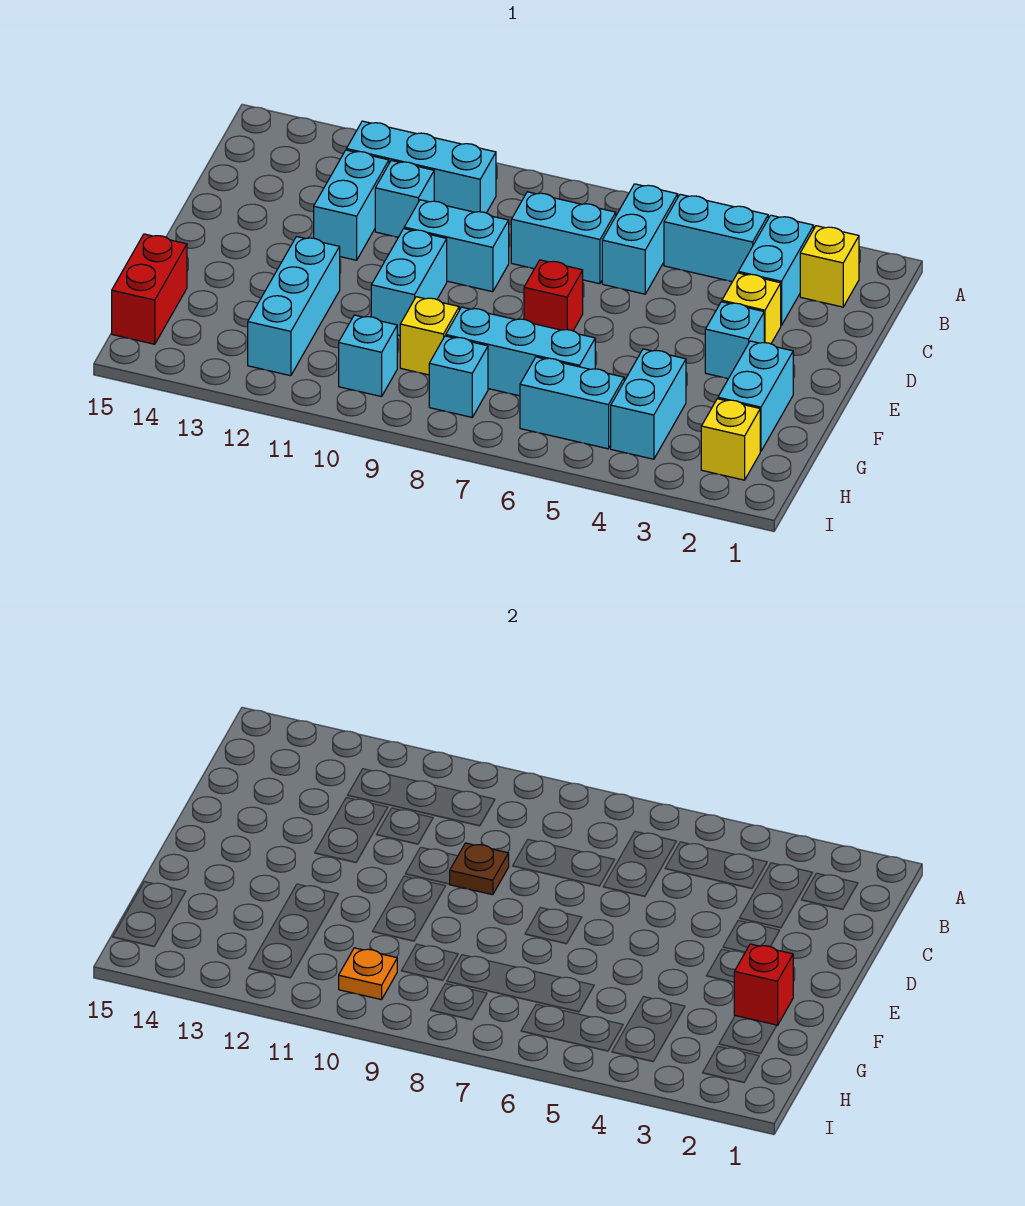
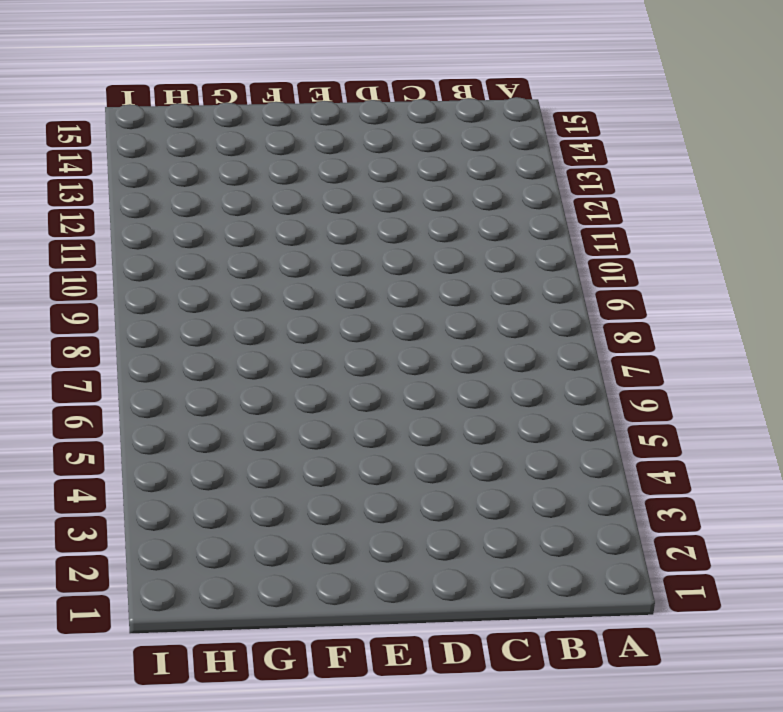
none -> yellow brick B2 level 1
none -> cyan brick B3:C3 level 1
none -> cyan brick B4:B5 level 1

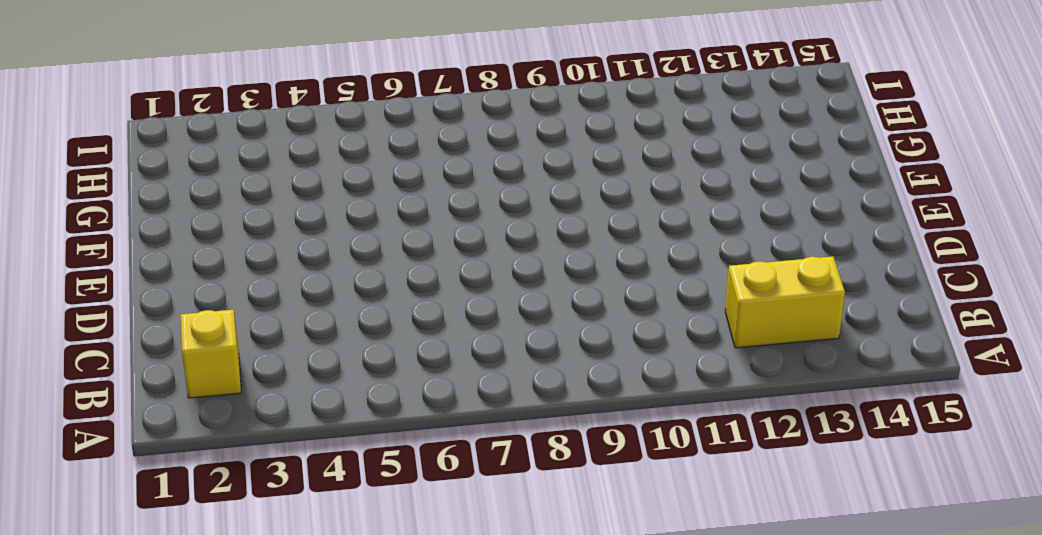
yellow brick B12:B13 level 1 -> cyan brick B10:B12 level 1
none -> cyan brick B3:C3 level 1
none -> cyan brick B4:B5 level 1
none -> cyan brick B6:C6 level 1

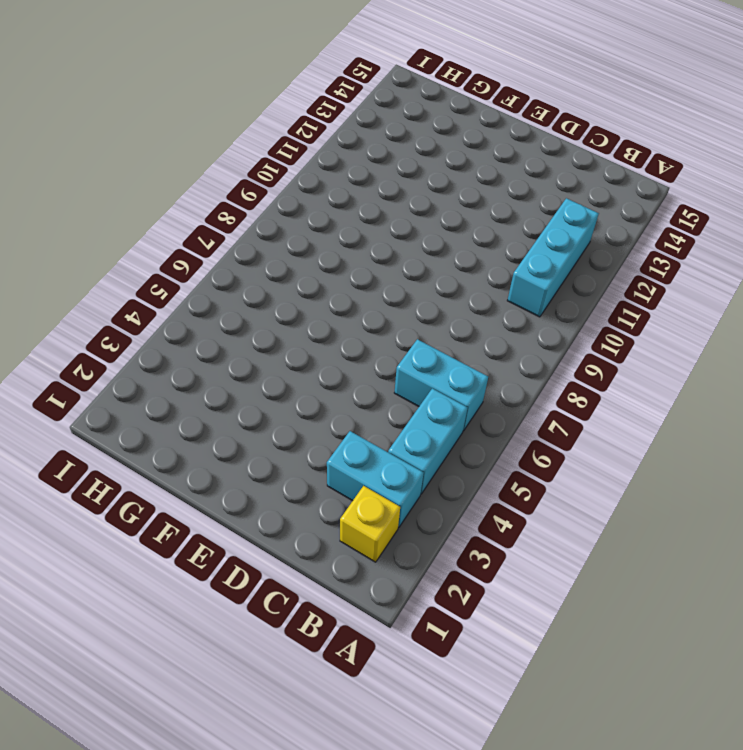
none -> cyan brick C7:C8 level 1
none -> cyan brick C11 level 1
none -> cyan brick C12:D12 level 1

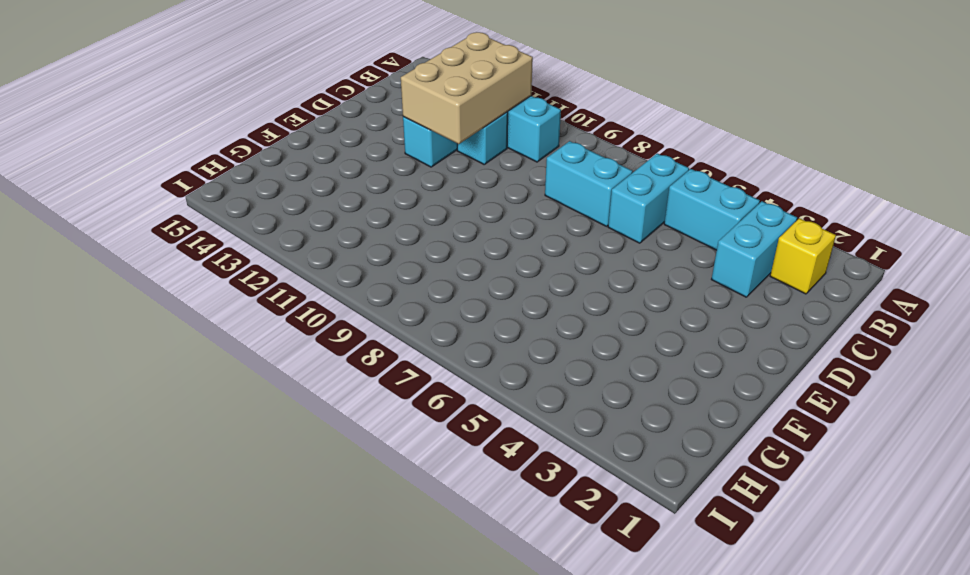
tan brick B11:D12 level 2 -> none
none -> yellow brick D3 level 1
none -> cyan brick D9:D10 level 1
none -> cyan brick E3 level 1

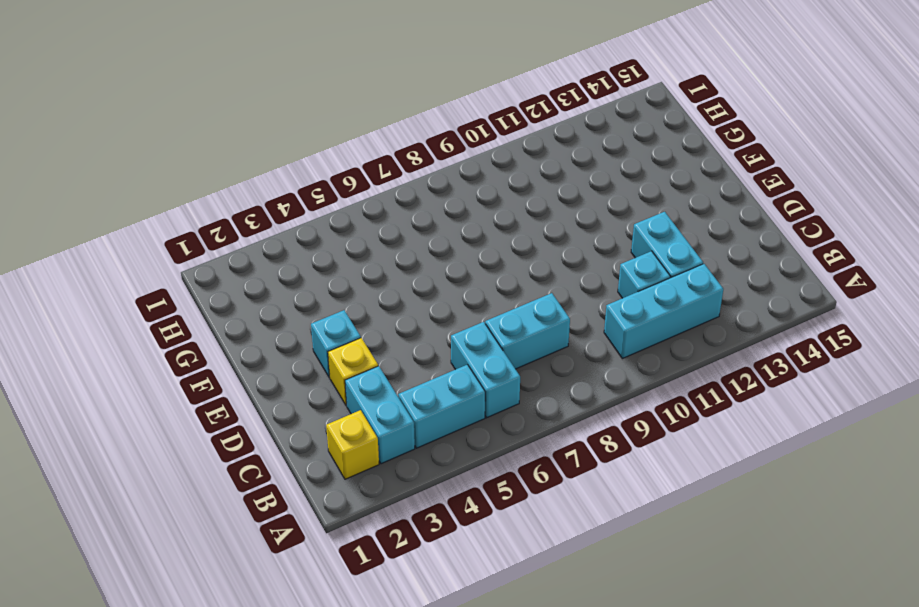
none -> cyan brick D9:D10 level 1
none -> red brick E7 level 1
none -> cyan brick E10:F10 level 1

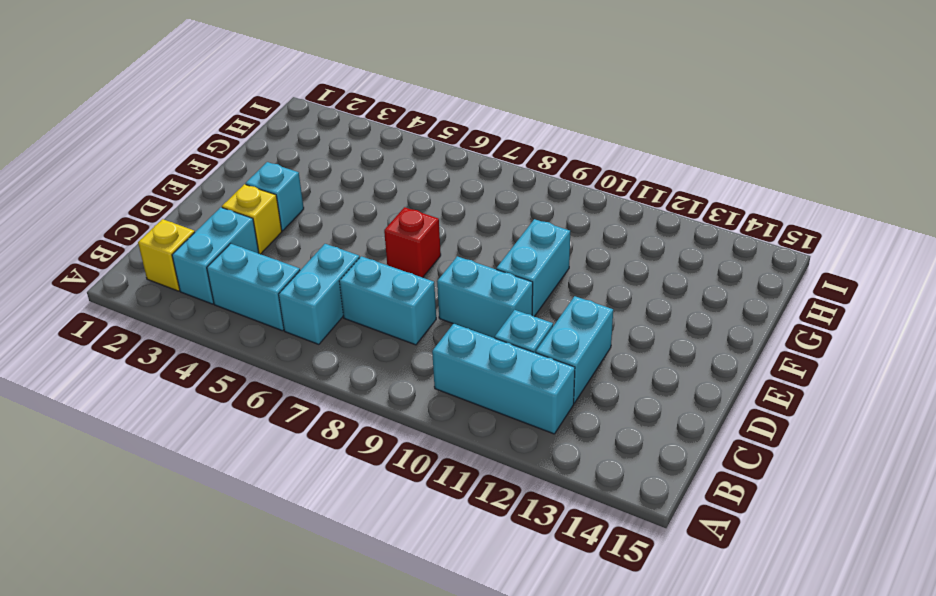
none -> cyan brick F2:G2 level 1
none -> cyan brick F12:H12 level 1
none -> cyan brick G4:H4 level 1

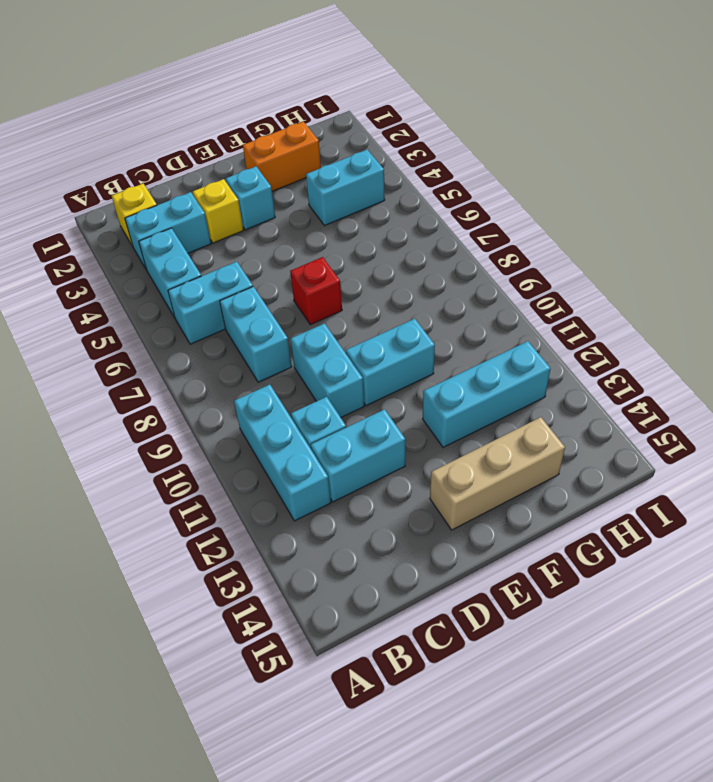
tan brick E14:G14 level 1 -> none
orange brick F2:G2 level 1 -> cyan brick F2:G2 level 1
none -> cyan brick G6:G8 level 1
none -> yellow brick G9 level 1
none -> red brick G15:H15 level 1

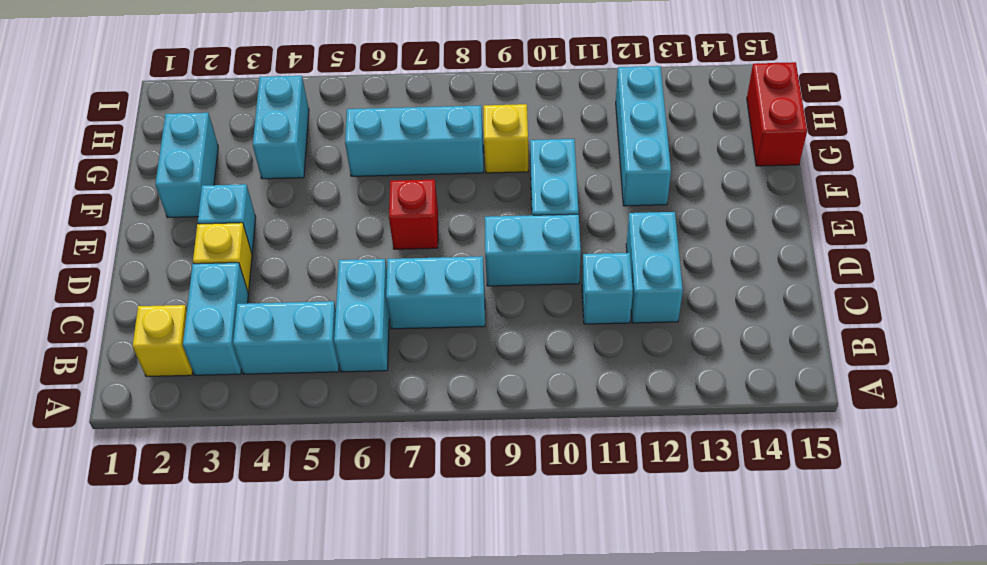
none -> cyan brick B10:B12 level 1
none -> yellow brick H2 level 1
none -> cyan brick H5:H6 level 1

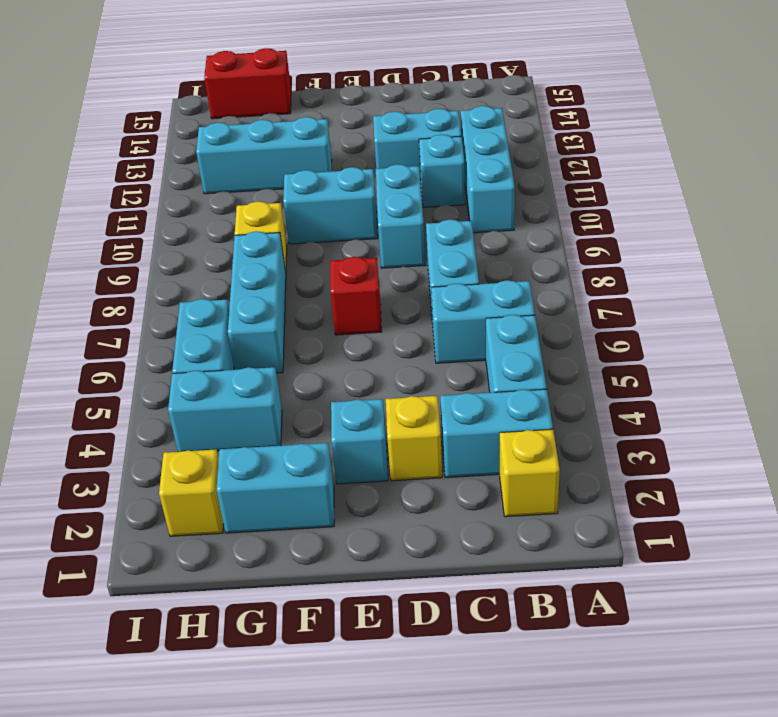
none -> cyan brick H8 level 1
none -> cyan brick H10 level 1
none -> brown plate D9 level 2

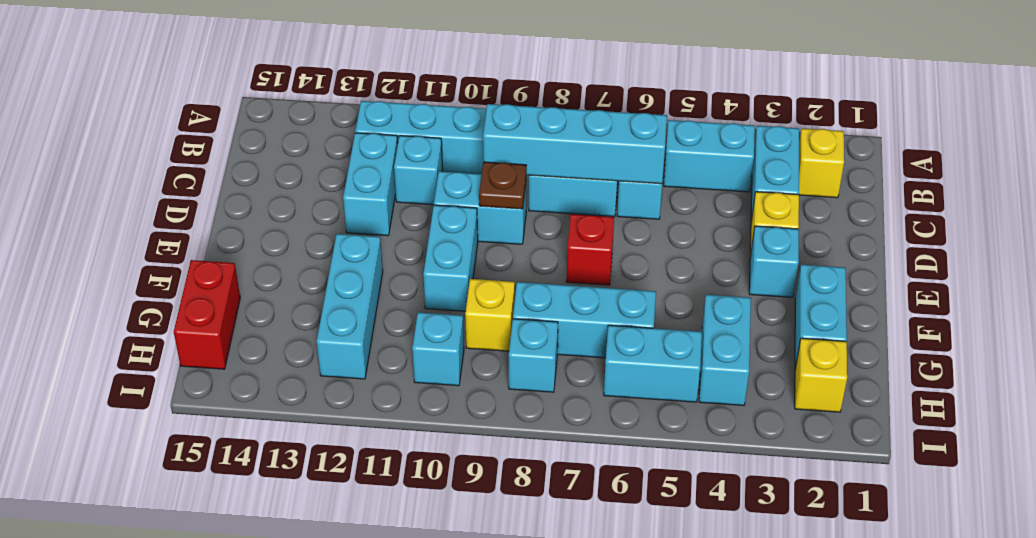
cyan brick C6:C9 level 2 -> none
none -> red brick F2 level 2
none -> orange plate H10 level 2

